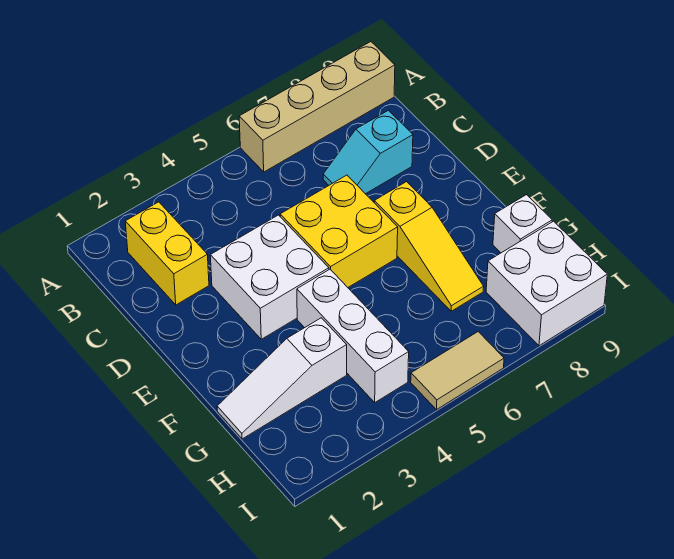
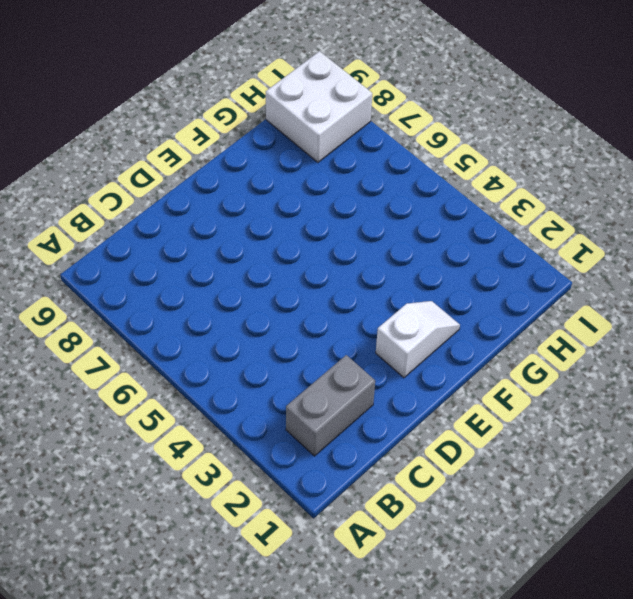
grey brick B2:C2 level 1 -> yellow brick B2:C2 level 1
white slope E2:F2 level 1 top E -> none
none -> tan brick A6:A9 level 1
none -> cyan slope C7:C8 level 1 top 8

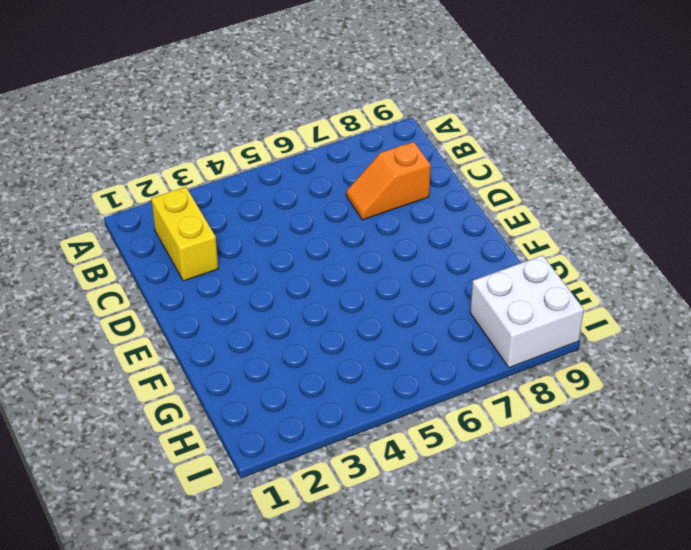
orange slope C7:C8 level 1 top 8 -> cyan slope C7:C8 level 1 top 8
none -> tan brick A6:A9 level 1
none -> white brick D3:E4 level 1

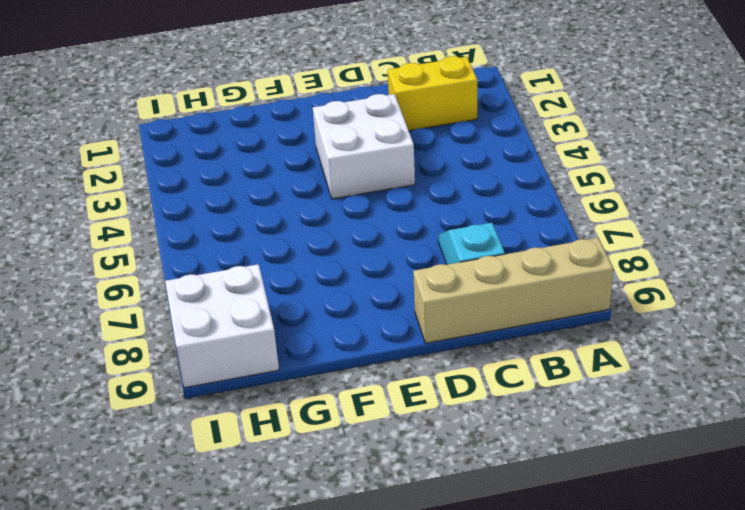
tan brick A9:D9 level 1 -> tan brick A6:A9 level 1
none -> yellow brick D5:E6 level 1
none -> yellow slope E7:G7 level 1 top E

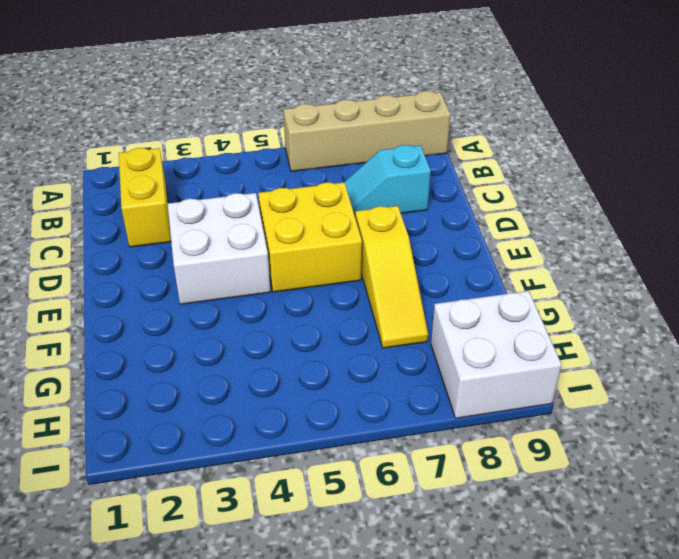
none -> white brick F4:H4 level 1
none -> white slope G1:G3 level 1 top 3

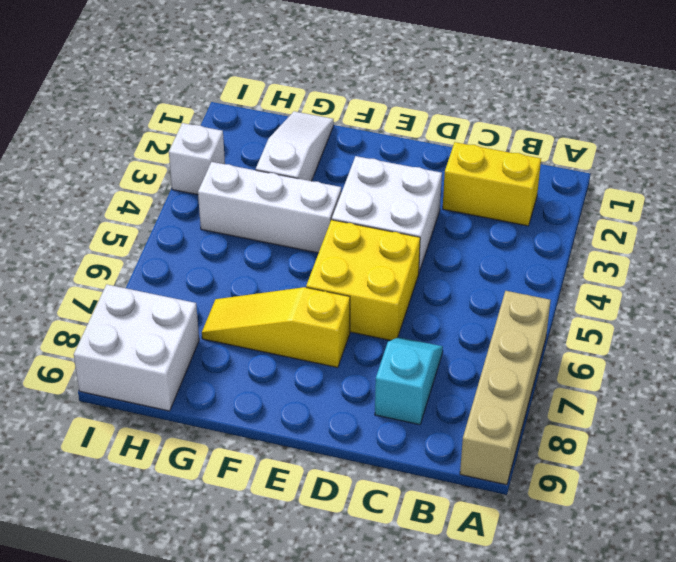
white brick I3 level 1 -> white brick G9 level 1
none -> tan tile I5:I6 level 1

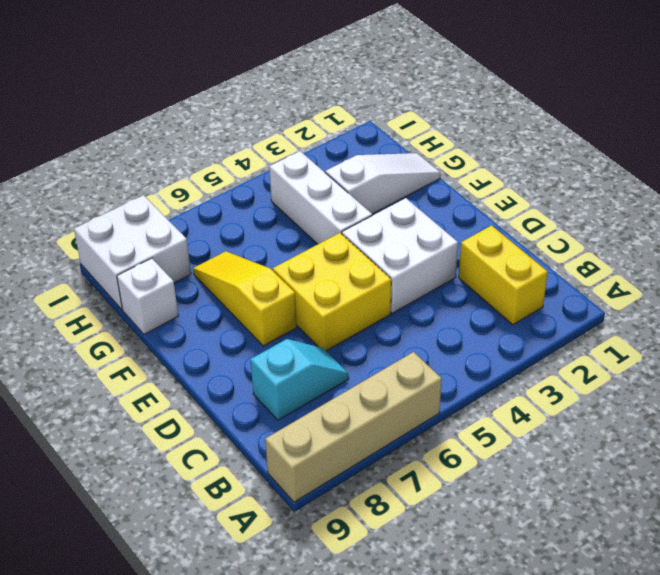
none -> tan tile I5:I6 level 1

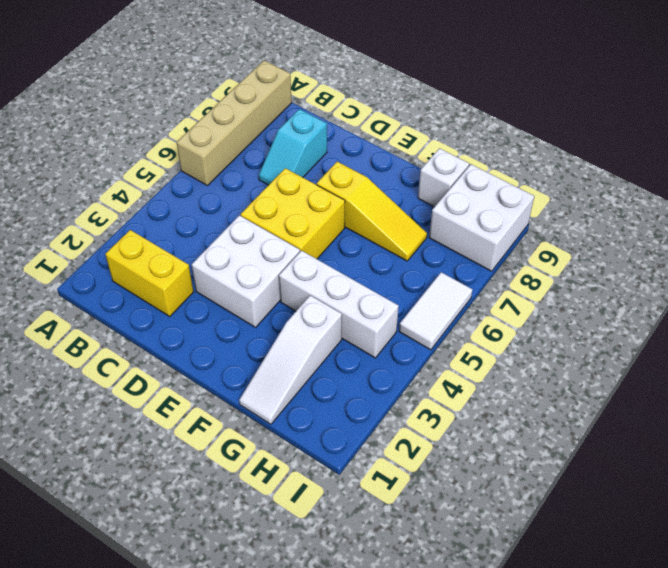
white tile I5:I6 level 1 -> tan tile I5:I6 level 1

